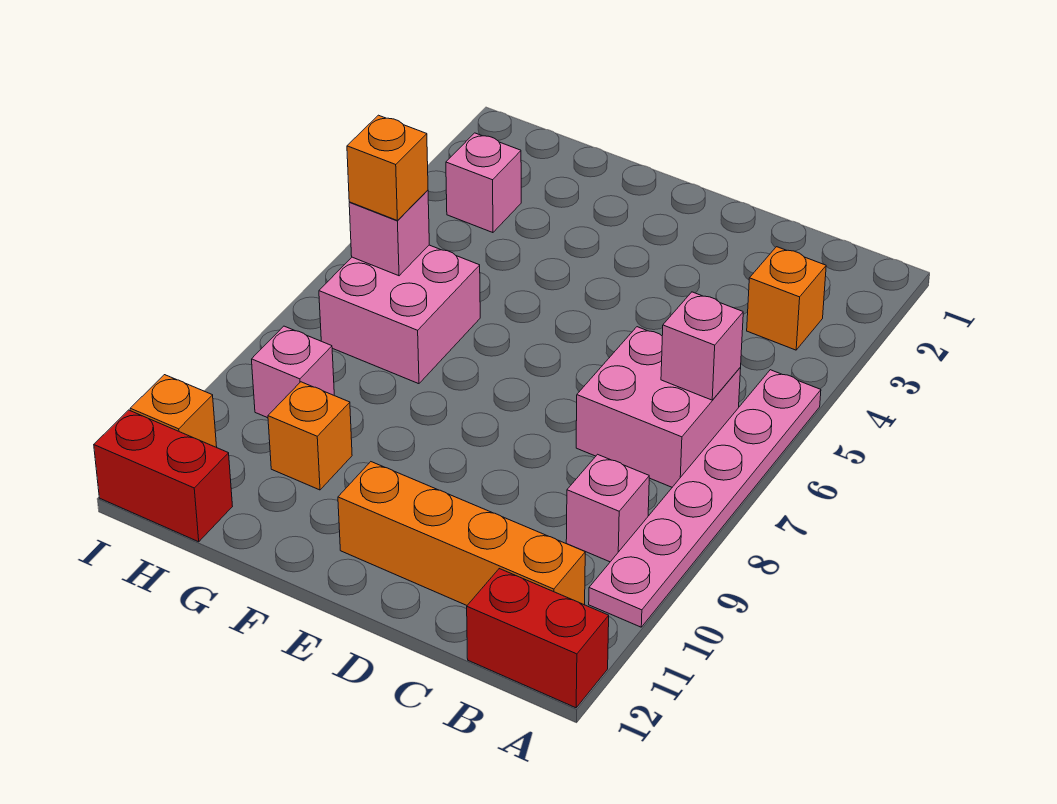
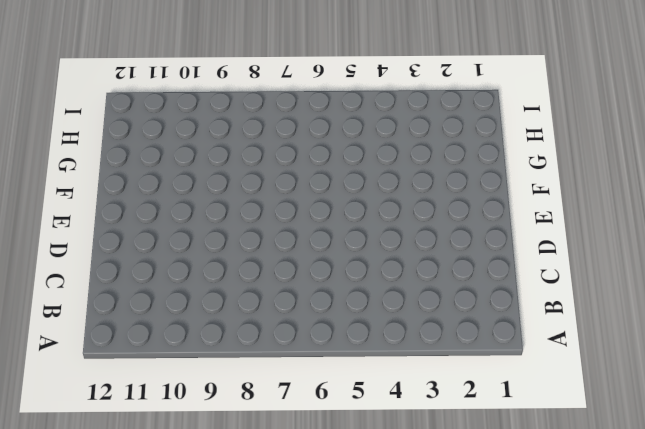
none -> pink plate A5:A10 level 1
none -> red brick A12:B12 level 1
none -> orange brick B3 level 1

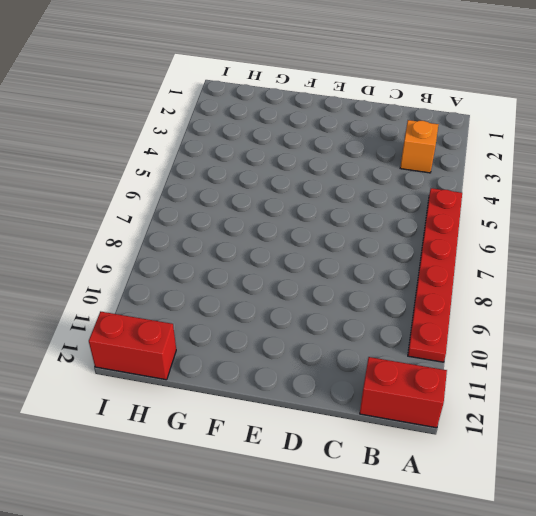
red plate A5:A10 level 1 -> pink plate A5:A10 level 1
none -> pink brick B6:C7 level 1
none -> pink brick B9 level 1
none -> orange brick B11:E11 level 1

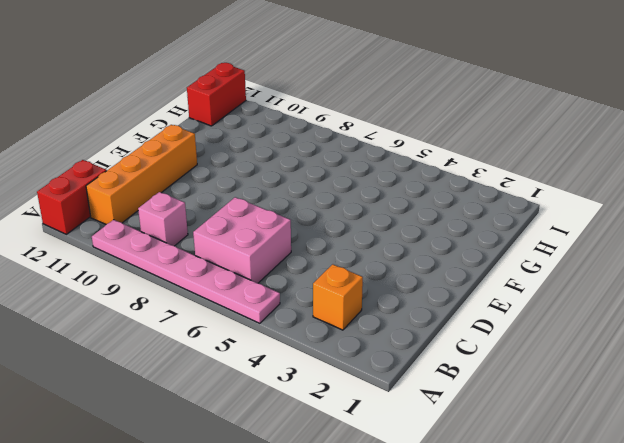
none -> pink brick G6:H7 level 1
none -> orange brick G10 level 1
none -> pink brick H3 level 1

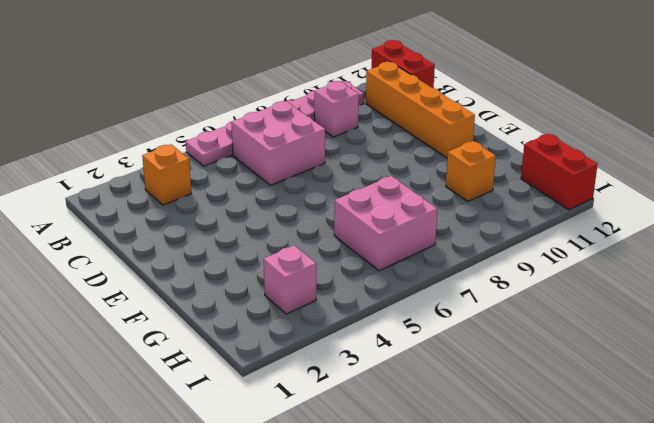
none -> pink brick H9 level 1
none -> orange brick I11 level 1
none -> pink brick B6 level 2

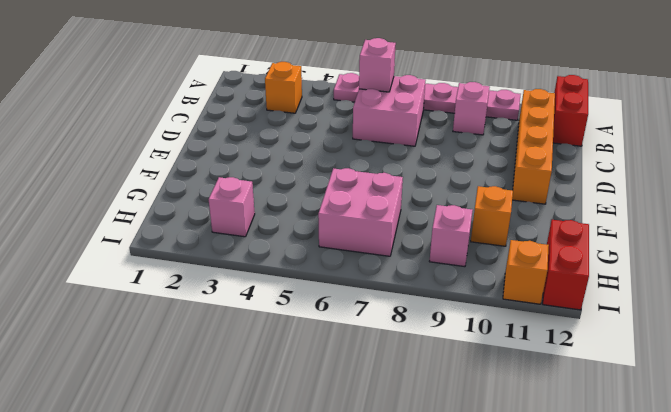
none -> pink brick H6 level 2
none -> orange brick H6 level 3

